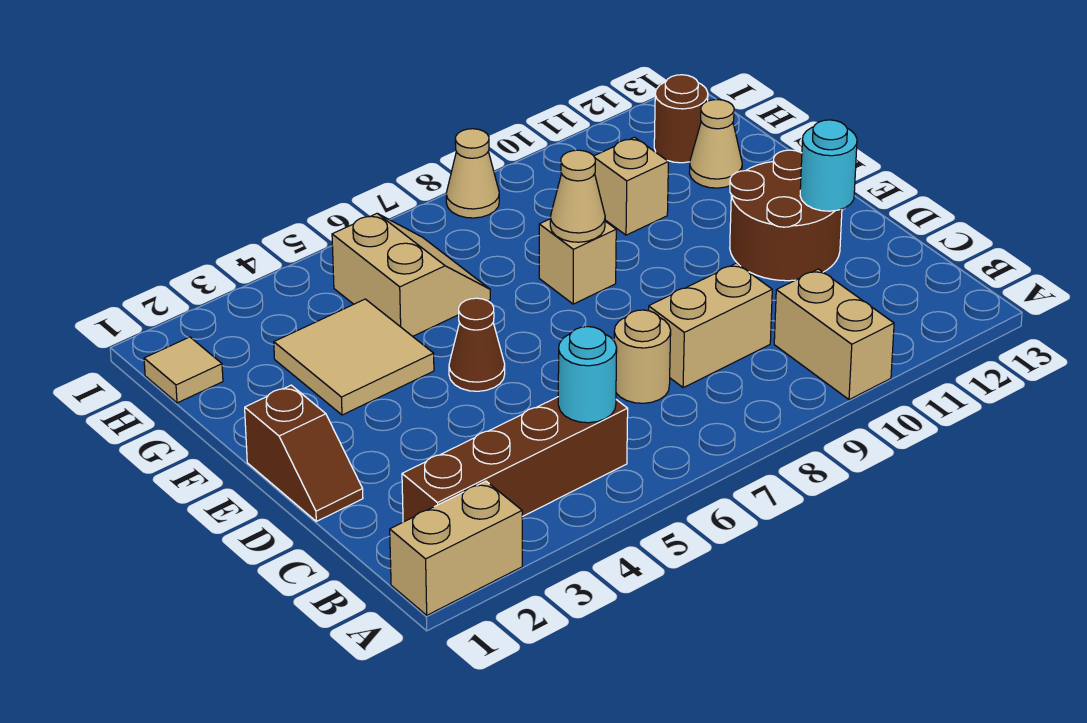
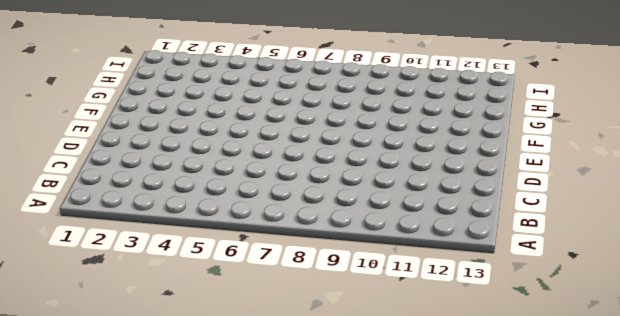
none -> tan brick A1:A2 level 1
none -> tan brick A10:B10 level 1
none -> brown brick B2:B5 level 1

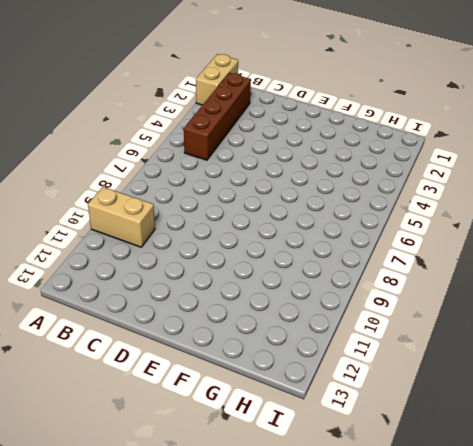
none -> tan round brick C7 level 1
none -> tan brick C8:C9 level 1
none -> brown slope D1:E1 level 1 top E

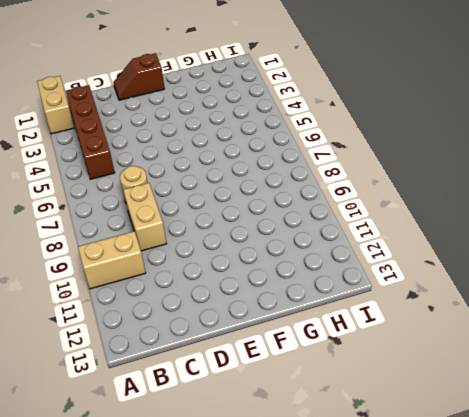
none -> brown round brick D11:E12 level 1
none -> brown cone E5 level 1
none -> tan tile F3:G4 level 1

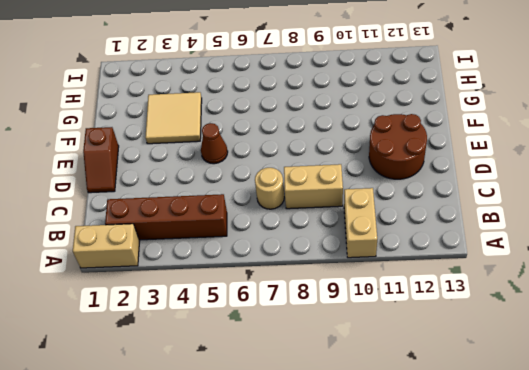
none -> tan brick F8 level 1
none -> tan slope G5:H6 level 1 top 5
none -> tan brick G10 level 1

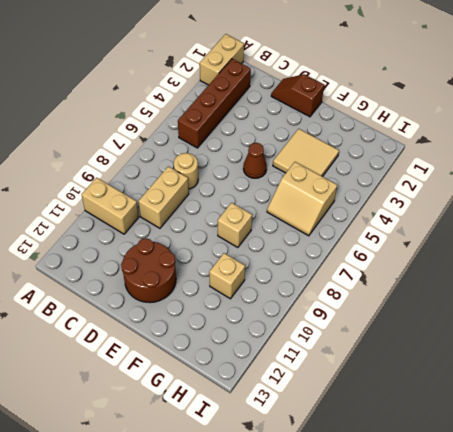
none -> tan cone G12 level 1
none -> tan tile H1 level 1
none -> brown round brick H12 level 1

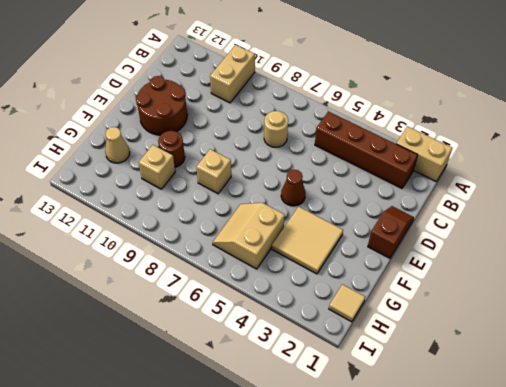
brown round brick F10 level 1 -> brown round brick H12 level 1
none -> tan brick C8:C9 level 1
none -> tan cone I8 level 1
none -> cyan round brick B5 level 2

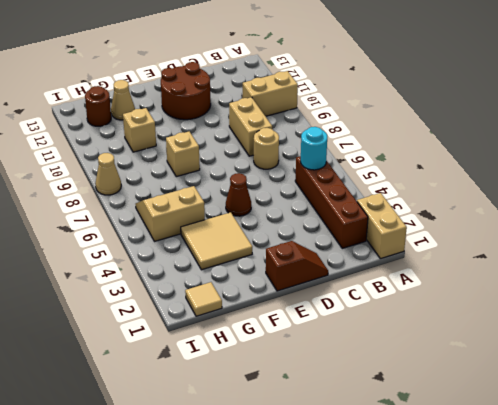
none -> cyan round brick D12 level 2
none -> tan cone F8 level 2

